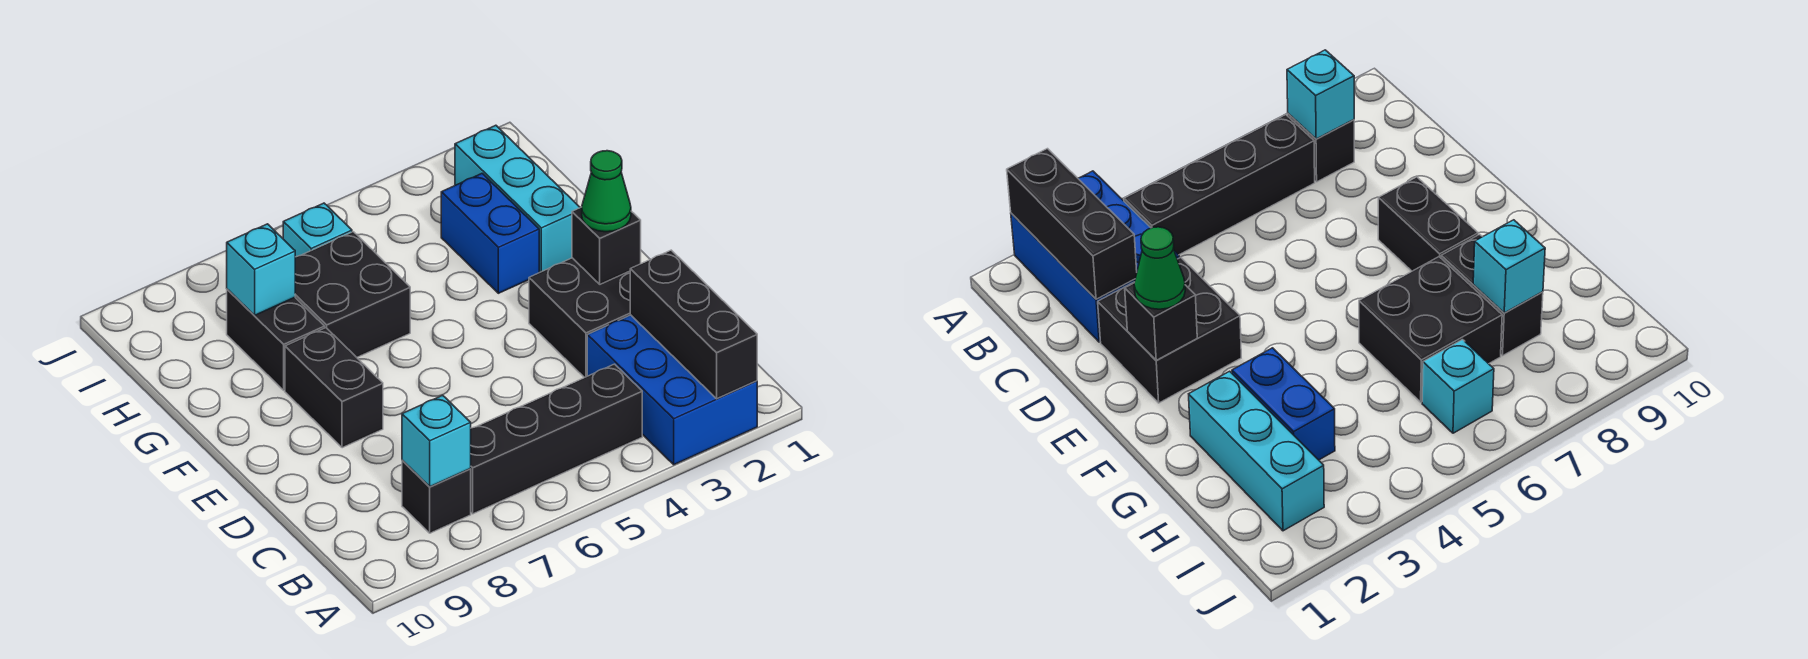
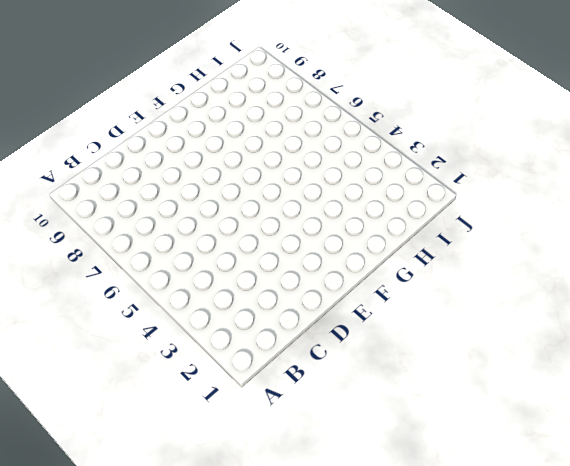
none -> blue brick A2:C3 level 1
none -> black brick B4:B7 level 1
none -> black brick B8 level 1

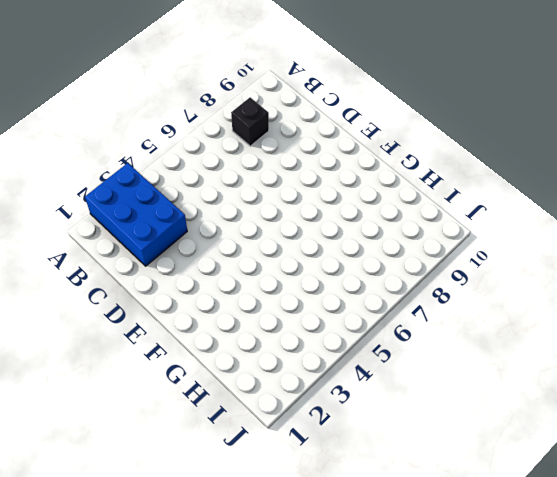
none -> black brick B4:B7 level 1
none -> black brick D2:E3 level 1
none -> black brick E8:F8 level 1

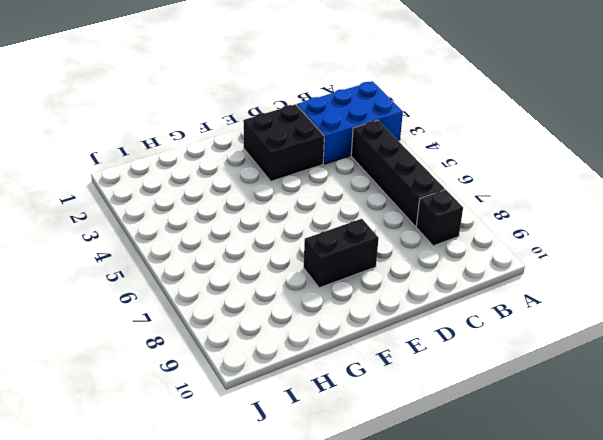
none -> cyan brick G2:I2 level 1
none -> blue brick G3:H3 level 1
none -> black brick G6:H7 level 1

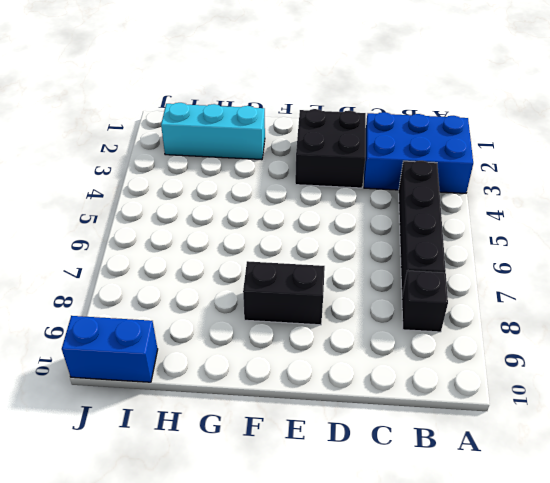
blue brick I10:J10 level 1 -> blue brick G3:H3 level 1
none -> black brick G6:H7 level 1
none -> black brick G8:H8 level 1
none -> cyan brick I6 level 1

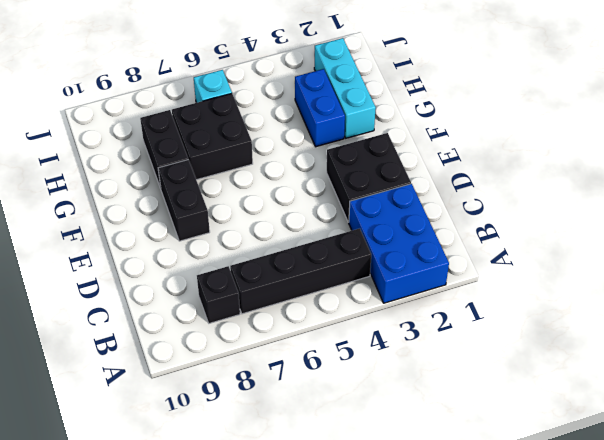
none -> black brick A2:C2 level 2
none -> cyan brick B8 level 2
none -> black brick E2 level 2

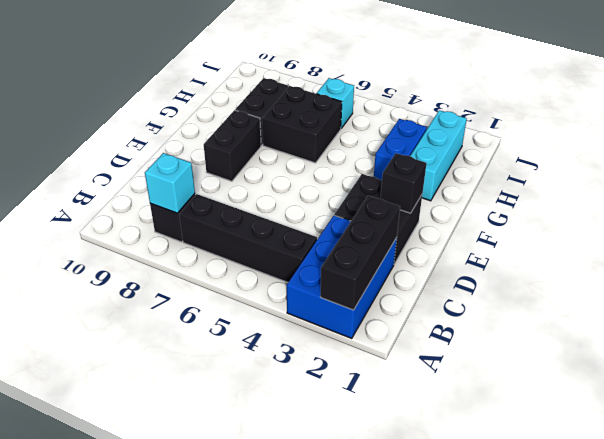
none -> cyan brick H8 level 2
none -> green cone E2 level 3

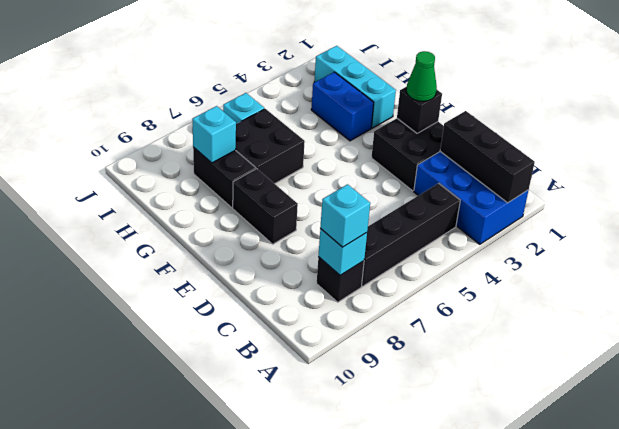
cyan brick B8 level 3 -> none

